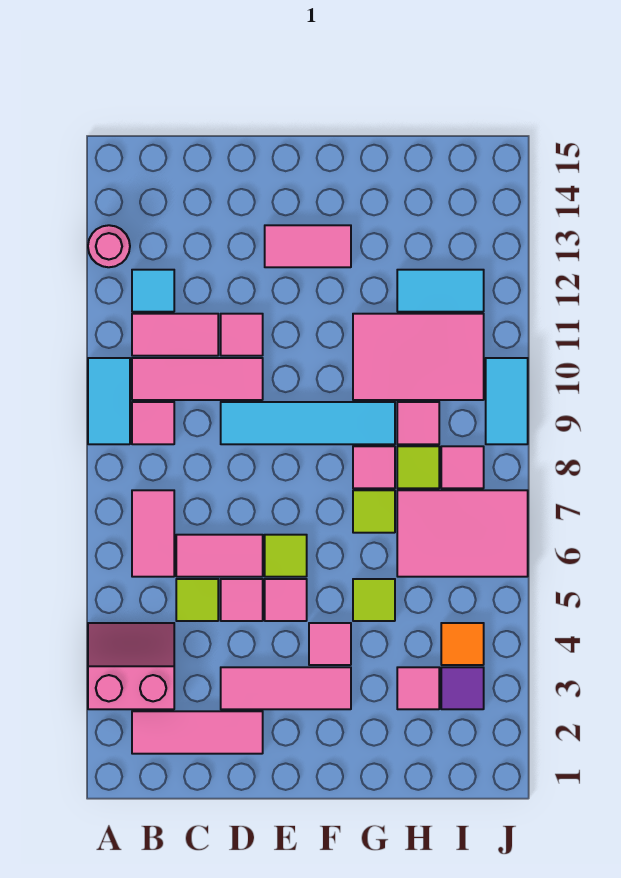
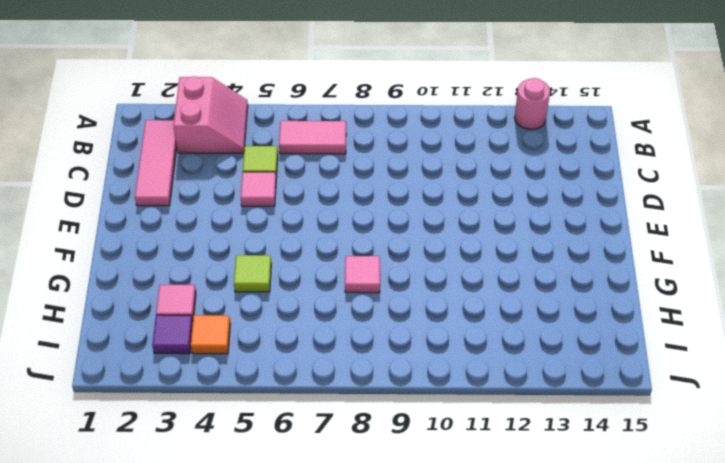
none -> cyan tile A9:A10 level 1
none -> pink tile B9 level 1
none -> pink tile B10:D10 level 1
none -> pink tile B11:C11 level 1

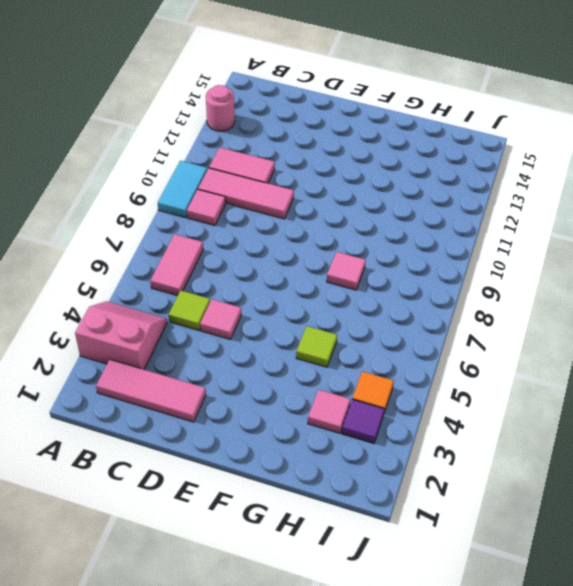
none -> cyan tile B12 level 1
none -> pink tile C6:D6 level 1
none -> pink tile D3:F3 level 1
none -> cyan tile D9:G9 level 1

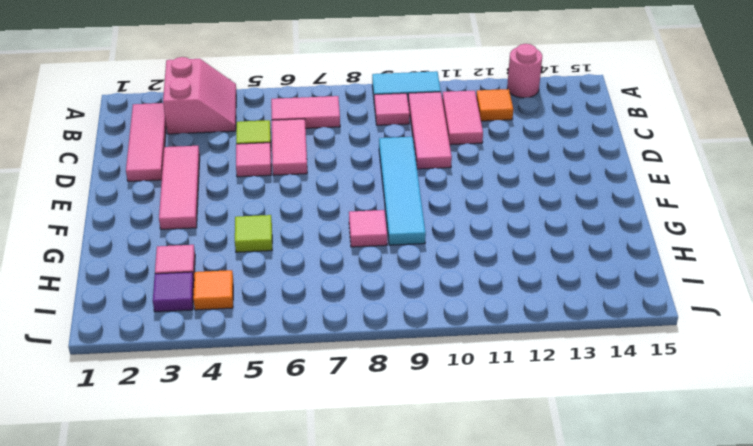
orange tile B12 level 1 -> cyan tile B12 level 1
none -> pink tile D11 level 1
none -> pink tile E5 level 1
none -> lime tile E6 level 1
none -> pink tile E13:F13 level 1

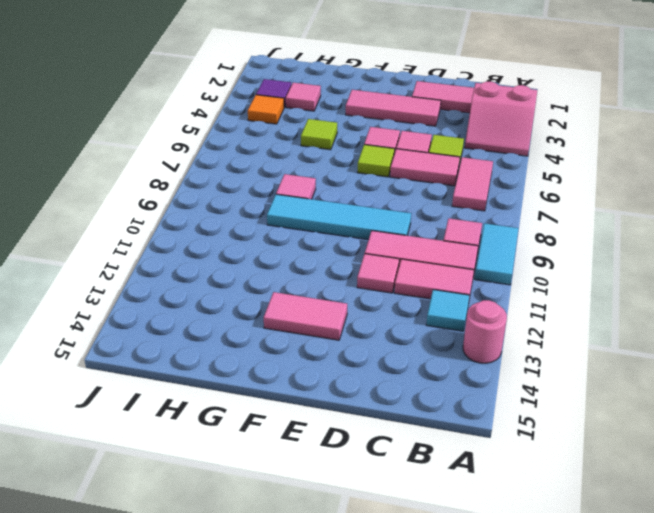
none -> pink tile F4 level 1
none -> lime tile G7 level 1
none -> pink tile G10:I11 level 1
none -> pink tile H6:J7 level 1

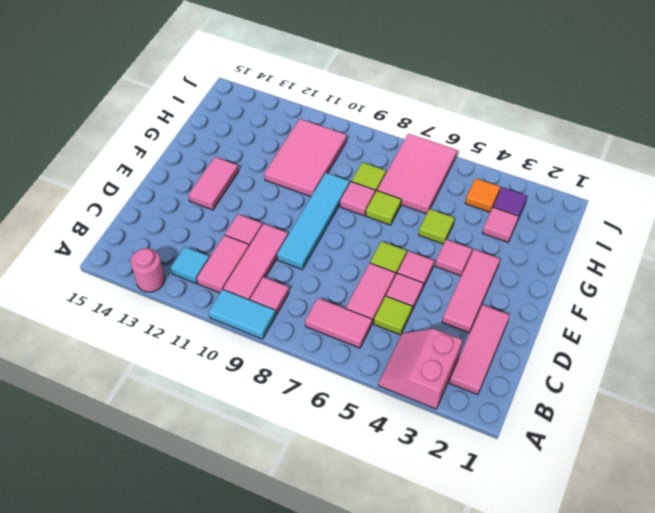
none -> pink tile H9 level 1
none -> cyan tile H12:I12 level 1
none -> pink tile I8 level 1
none -> cyan tile J9:J10 level 1

